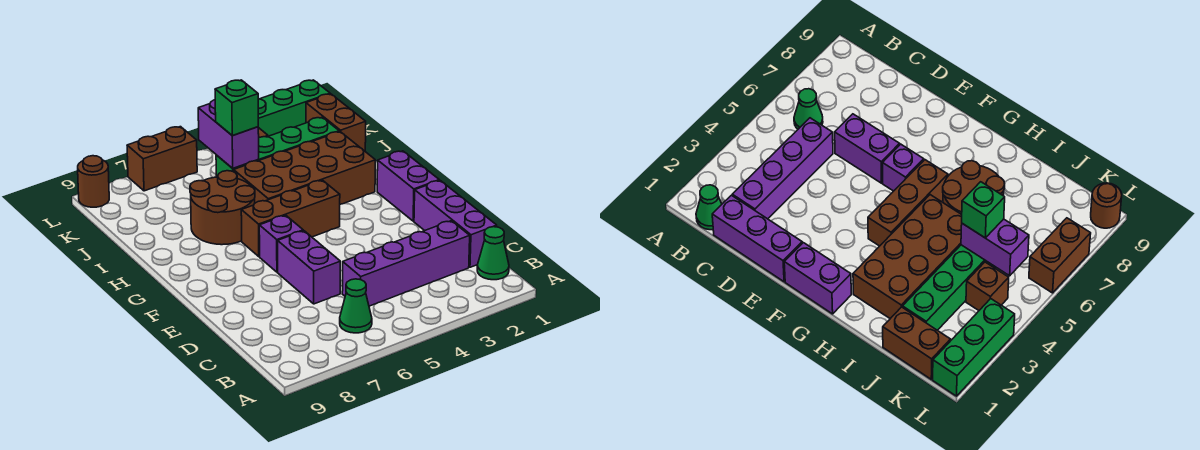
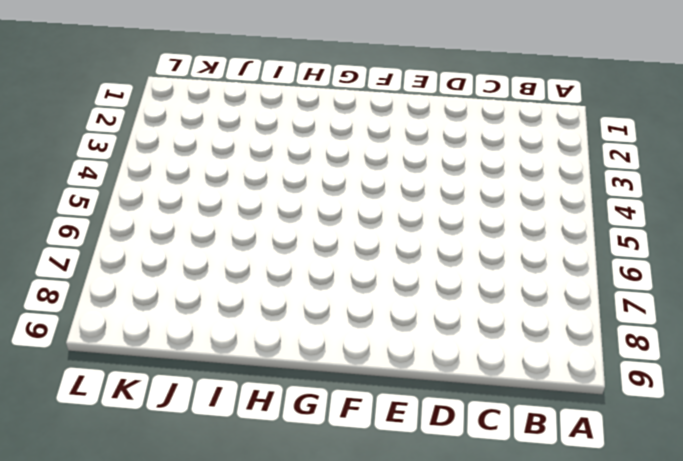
none -> green cone B1 level 1
none -> green cone B6 level 1
none -> purple brick C1:E1 level 1

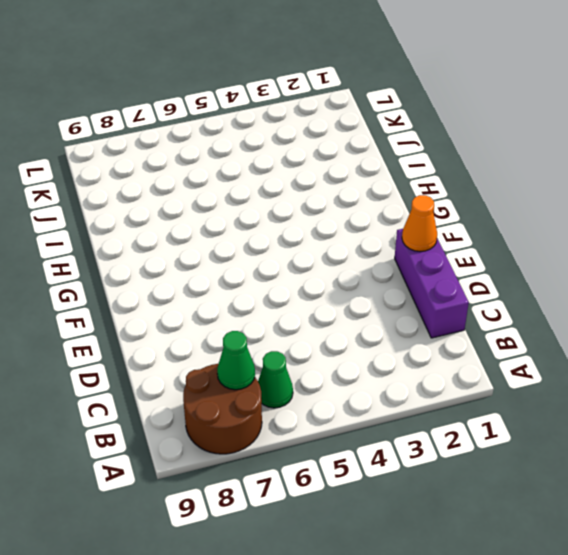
brown round brick A7:B8 level 1 -> brown round brick H6:I7 level 1
green cone B7 level 2 -> green cone B1 level 1
orange cone E1 level 2 -> none
none -> purple brick C2:C5 level 1
none -> purple brick D6:E6 level 1
none -> purple brick F1:G1 level 1

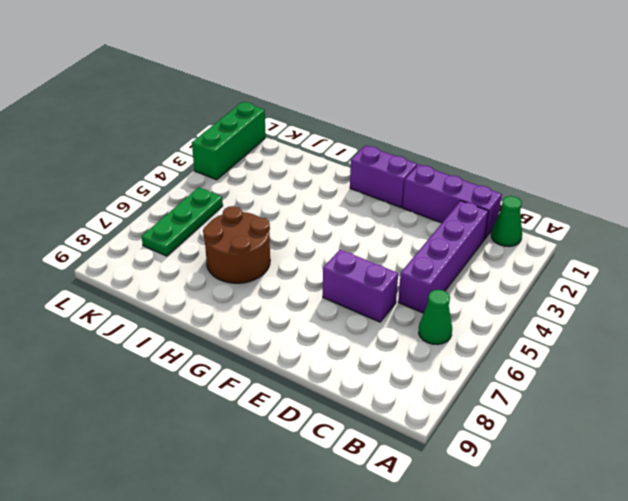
green plate K5:K7 level 1 -> none
none -> purple brick F6 level 1
none -> brown brick G4:G6 level 1
none -> brown brick H2:I5 level 1

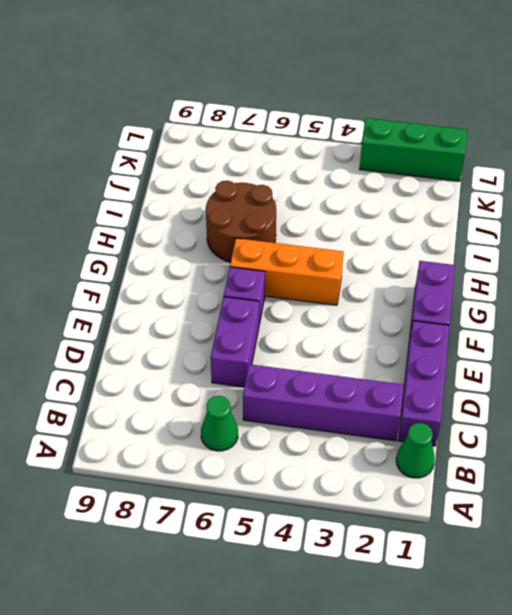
orange brick G4:G6 level 1 -> brown brick G4:G6 level 1
none -> brown brick H2:I5 level 1
none -> brown brick J1:K1 level 1
none -> green brick J2:J5 level 1

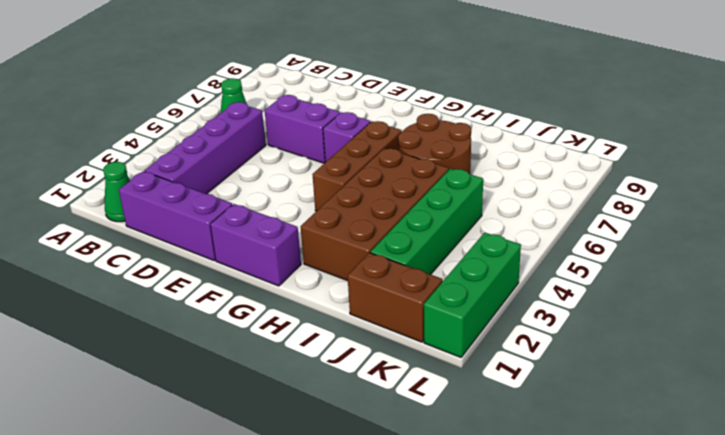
none -> brown brick K4 level 1
none -> brown brick L6:L7 level 1
none -> brown round brick L9 level 1

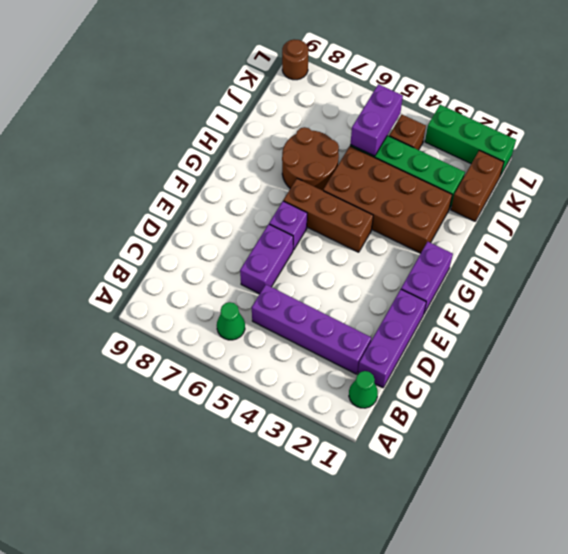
none -> brown brick L6:L7 level 1
none -> green brick J5 level 3

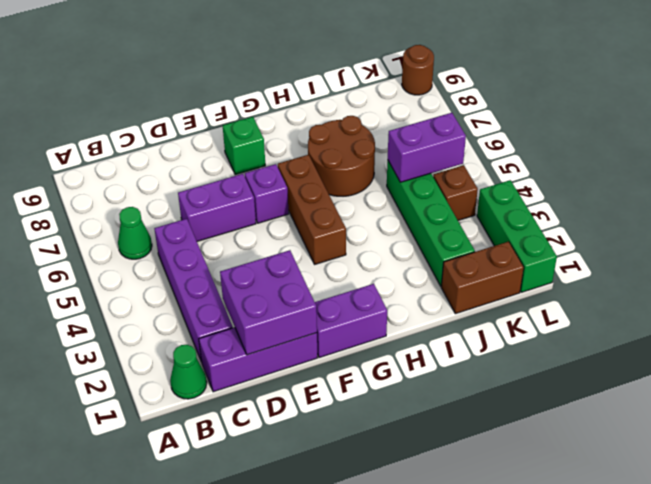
purple brick D1:E2 level 2 -> none
green brick F8 level 1 -> green brick J5 level 3
none -> brown brick H2:I5 level 1
none -> brown brick L6:L7 level 1

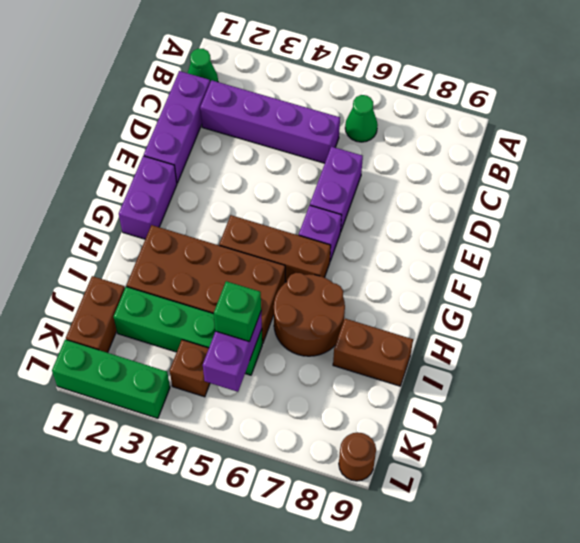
brown brick I8:I9 level 1 -> brown brick L6:L7 level 1

